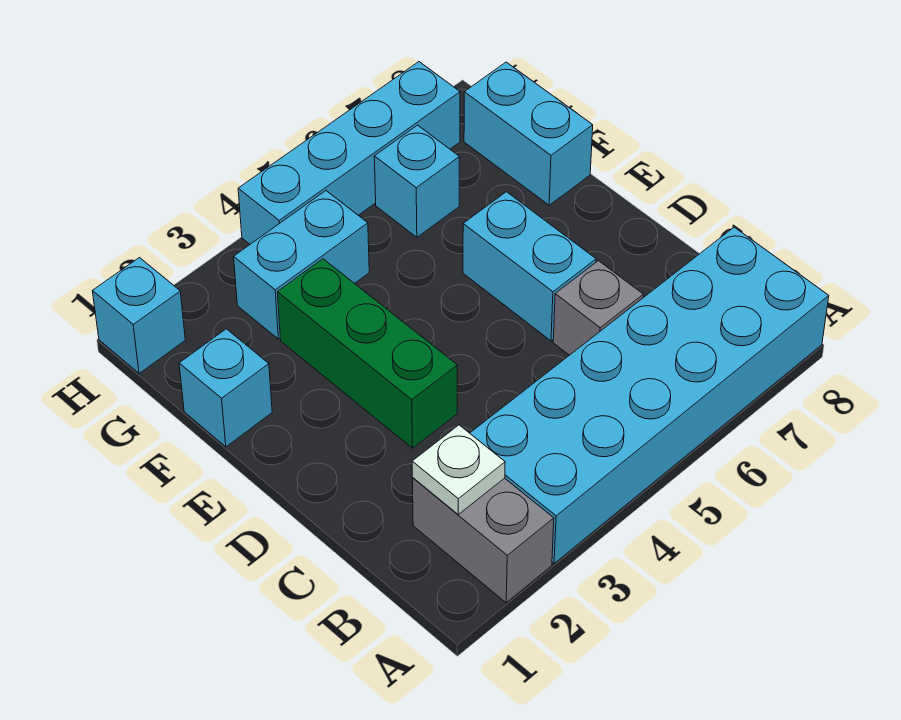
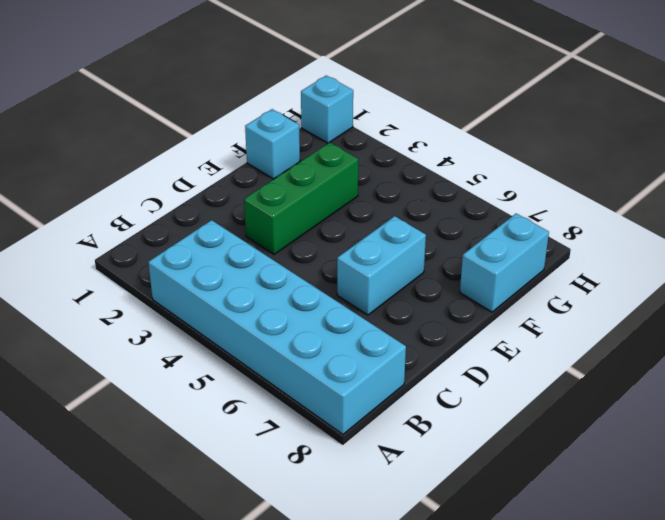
none -> grey brick A2:B2 level 1
none -> grey brick C6 level 1
none -> cyan brick G3:G4 level 1

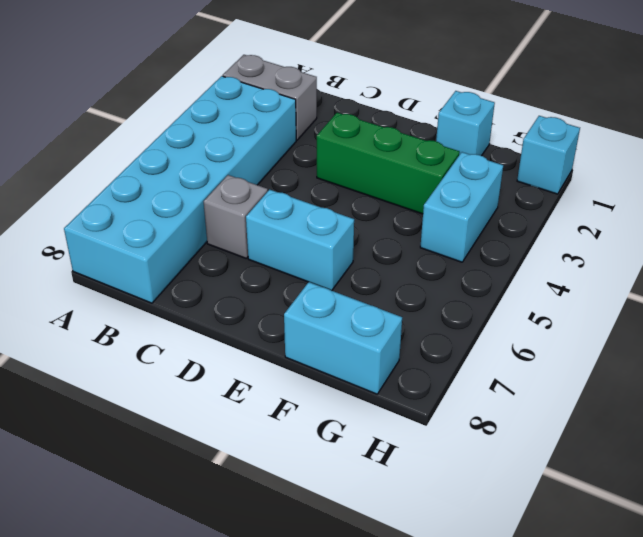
none -> cyan brick G6 level 1
none -> cyan brick H4:H7 level 1
none -> white plate B2 level 2

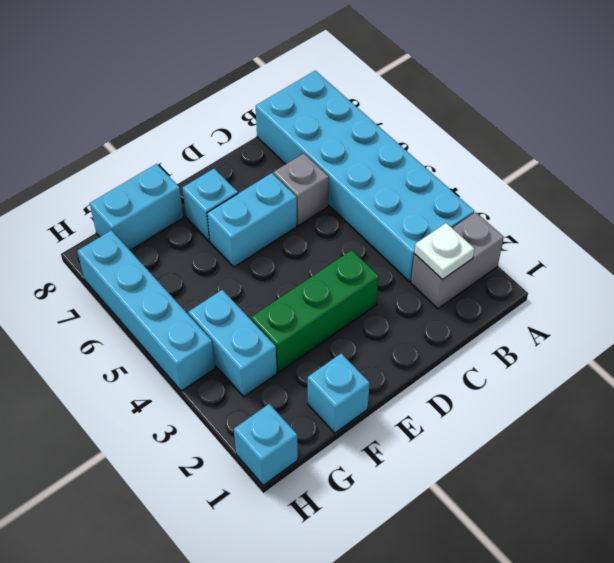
cyan brick E7 level 1 -> cyan brick G6 level 1

